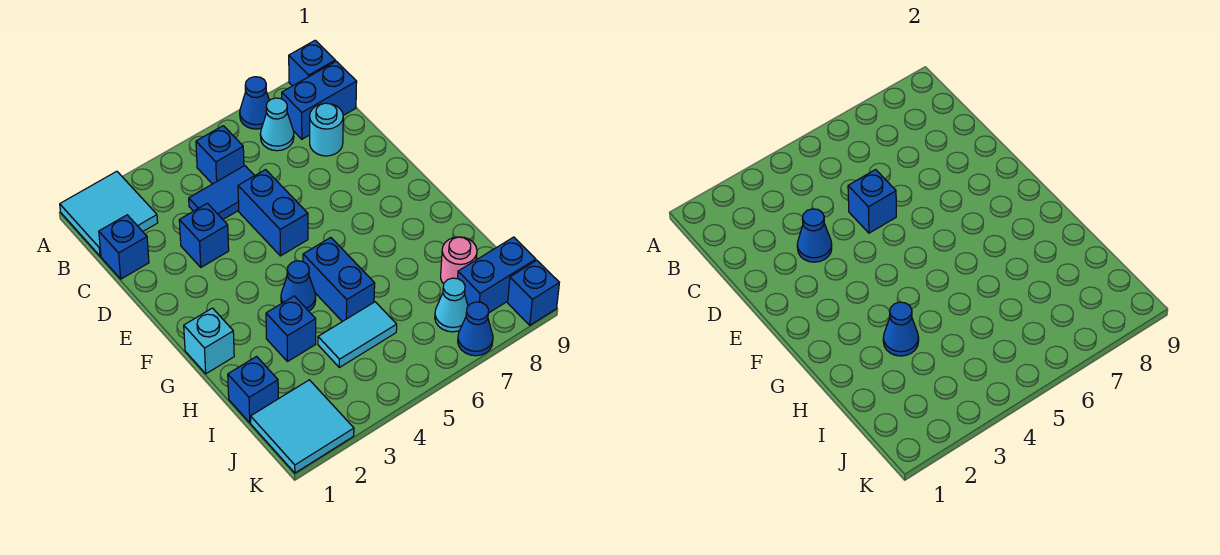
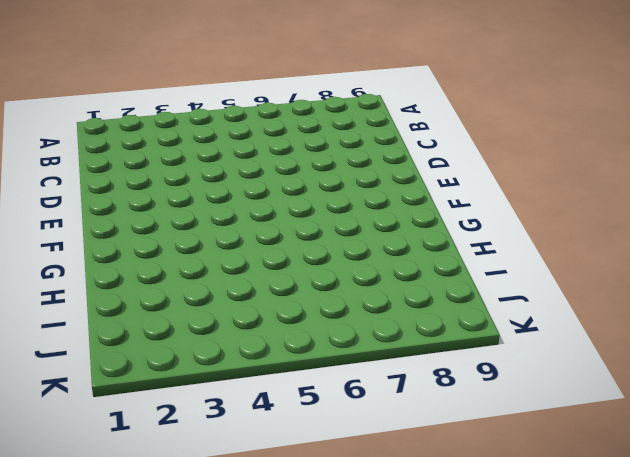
none -> cyan tile A1:B2 level 1
none -> blue cone A7 level 1
none -> blue brick A9 level 1

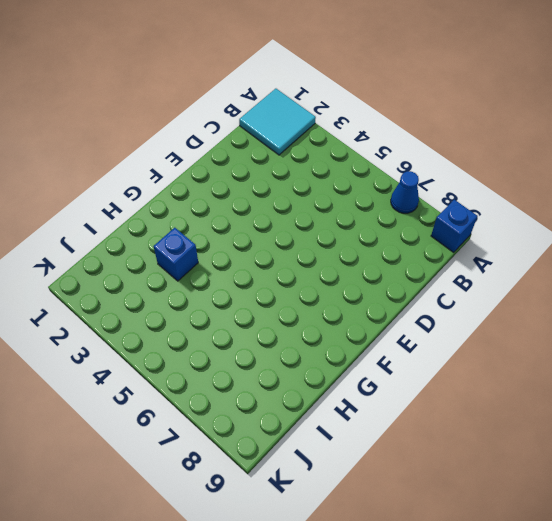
none -> blue brick B5 level 1
none -> cyan cone B7 level 1
none -> blue brick B8:B9 level 1

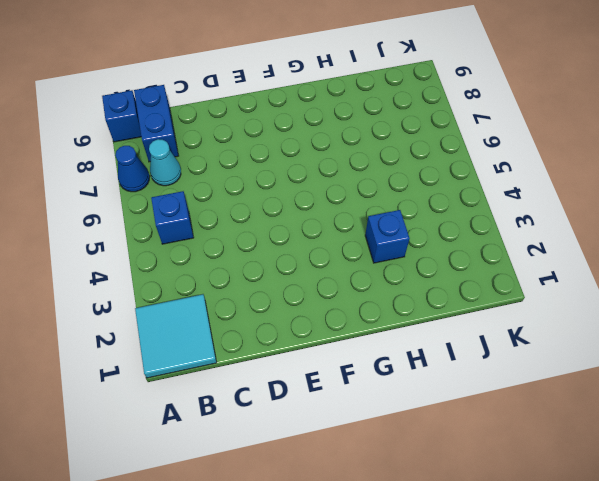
none -> blue brick C1 level 1
none -> blue tile C4:C5 level 1
none -> cyan round brick C8 level 1

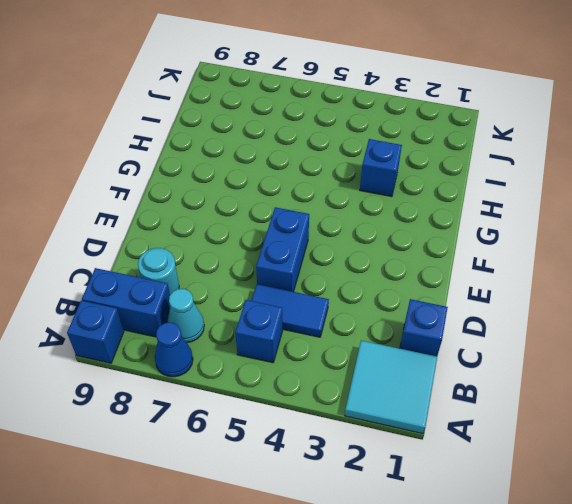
none -> blue brick D3 level 1
none -> cyan brick G1 level 1
none -> blue cone G4 level 1

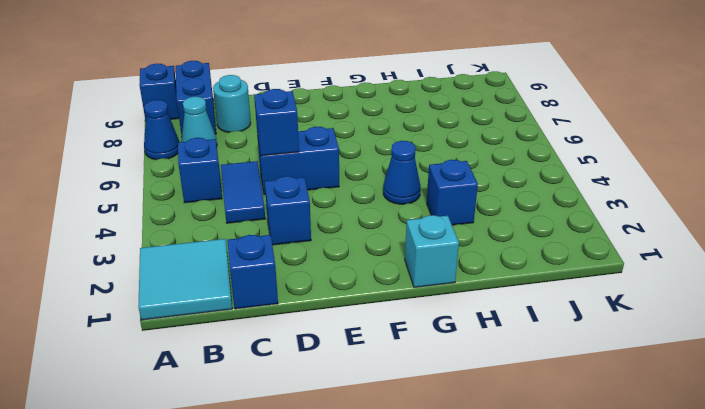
none -> blue brick G5:H5 level 1
none -> blue brick I1 level 1
none -> cyan tile I4:I5 level 1

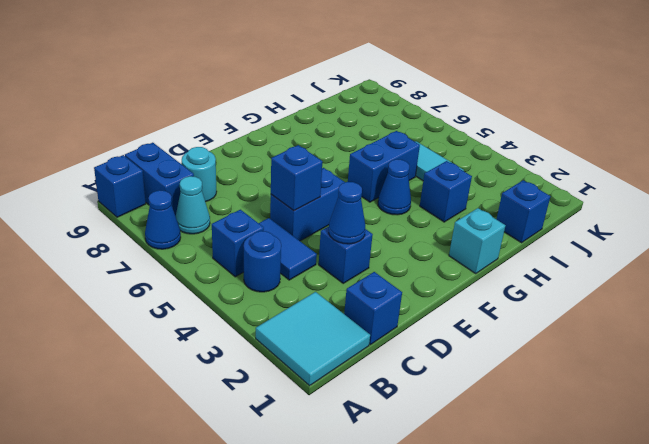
blue round brick B4 level 1 -> none
none -> pink round brick I8 level 1
none -> cyan tile J1:K2 level 1
none -> cyan cone J7 level 1

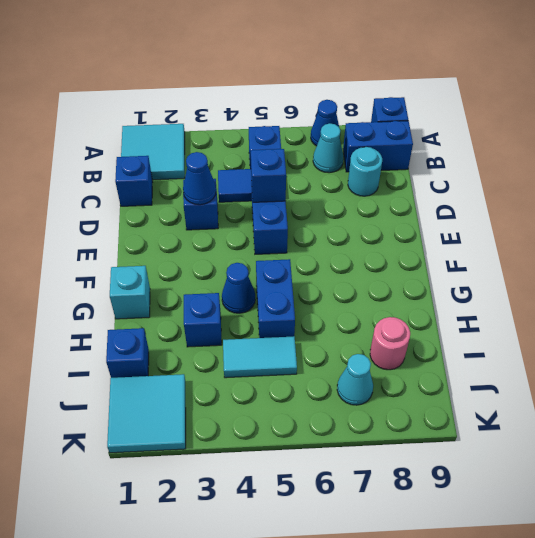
none -> blue brick J8:J9 level 1
none -> blue cone K7 level 1
none -> blue brick K9 level 1

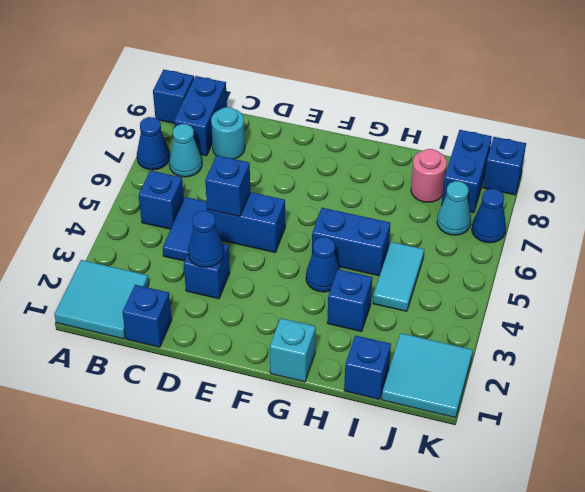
none -> blue cone H3 level 2

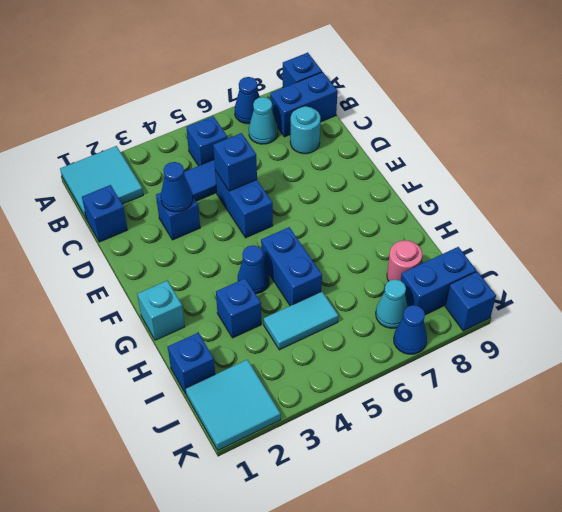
none -> blue cone H3 level 2

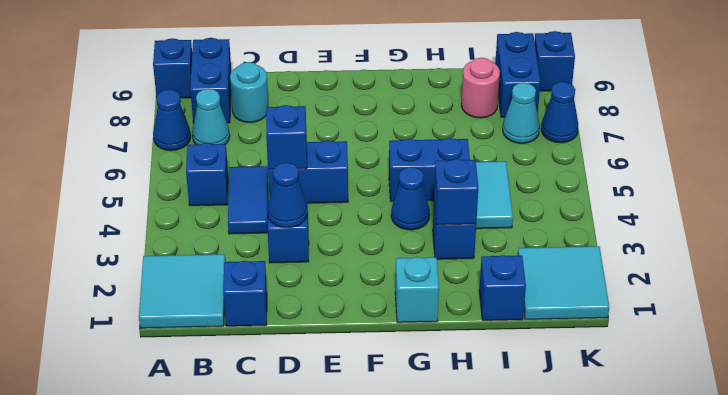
blue brick H3 level 2 -> blue cone H3 level 2

